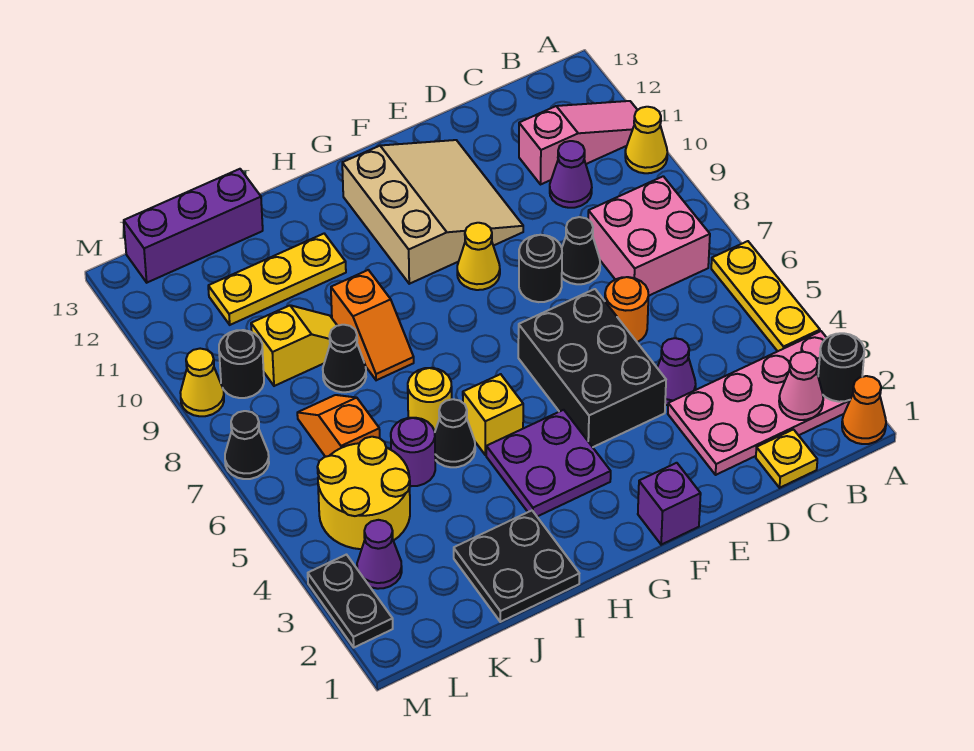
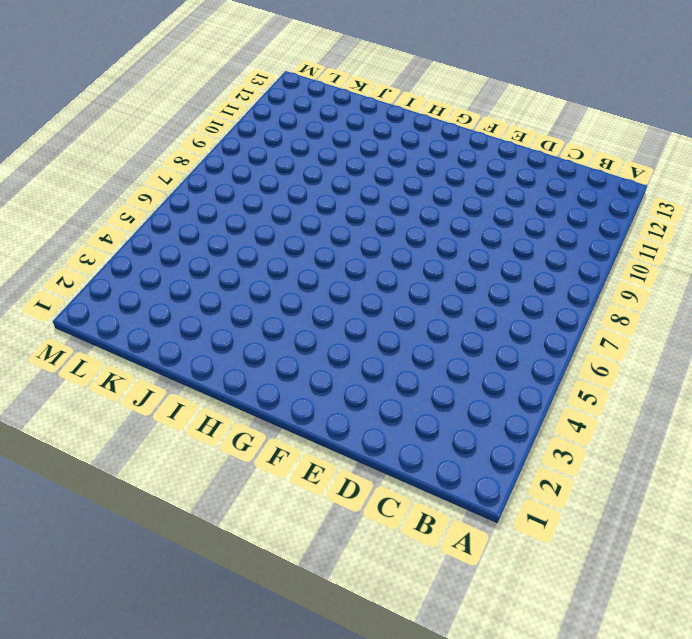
none -> orange cone A1 level 1
none -> pink plate A2:D3 level 1
none -> yellow plate A4:A6 level 1
none -> yellow cone A10 level 1

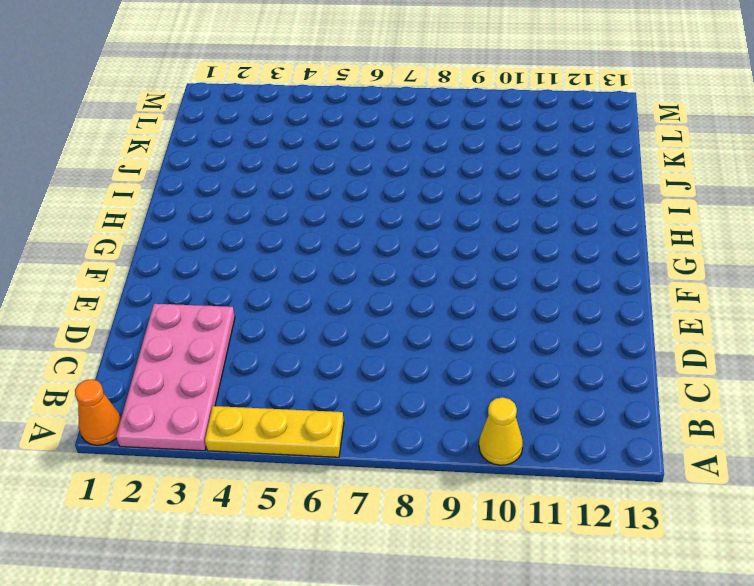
none -> pink slope A11:C11 level 1 top C
none -> pink brick B7:C8 level 1
none -> yellow plate C1 level 1
none -> purple cone C10 level 1

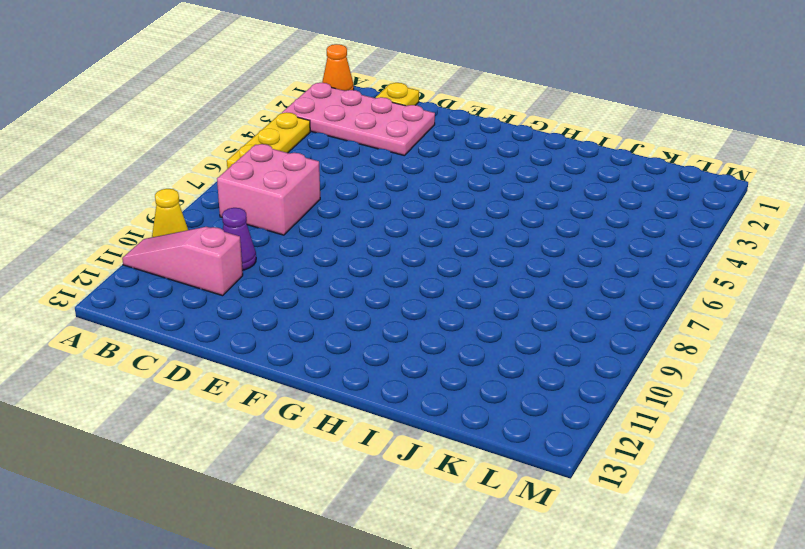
none -> purple cone D4 level 1
none -> orange round brick D6 level 1
none -> black cone D8 level 1
none -> black brick E4:F6 level 1

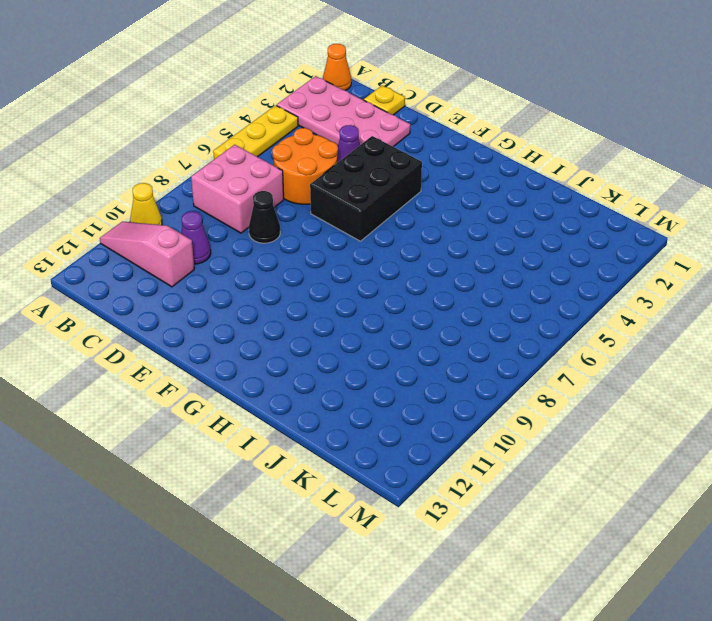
orange round brick C5:D6 level 1 -> orange round brick D6 level 1
none -> black round brick E8 level 1
none -> tan slope E10:G12 level 1 top G
none -> purple brick F1 level 1
none -> yellow cone F9 level 1

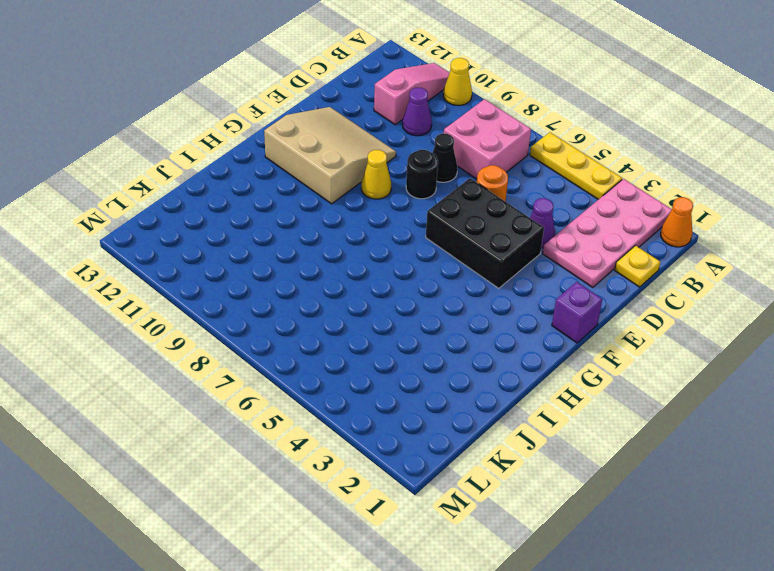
none -> purple plate G3:H4 level 1
none -> yellow brick H5 level 1
none -> black plate I1:J2 level 1
none -> black cone I5 level 1

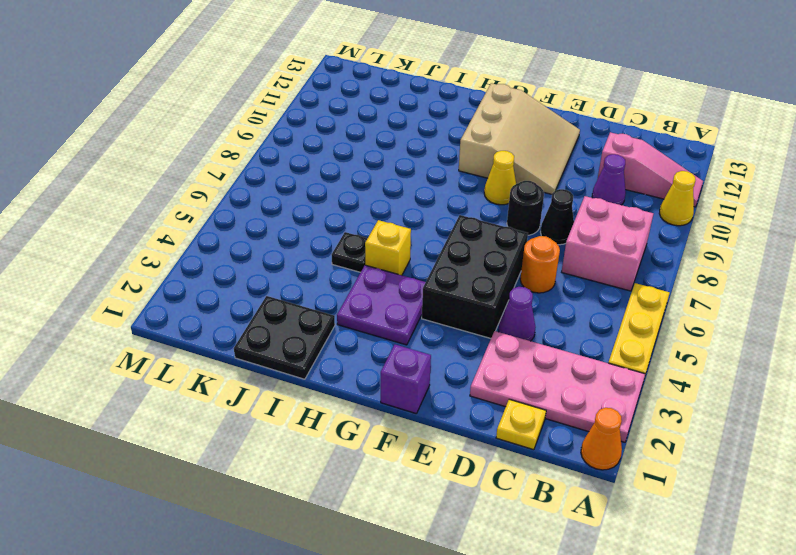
black plate I5 level 1 -> black cone I5 level 1
none -> yellow round brick I6 level 1
none -> orange slope I8:I9 level 1 top 9
none -> yellow plate I11:K11 level 1
none -> purple round brick J5 level 1

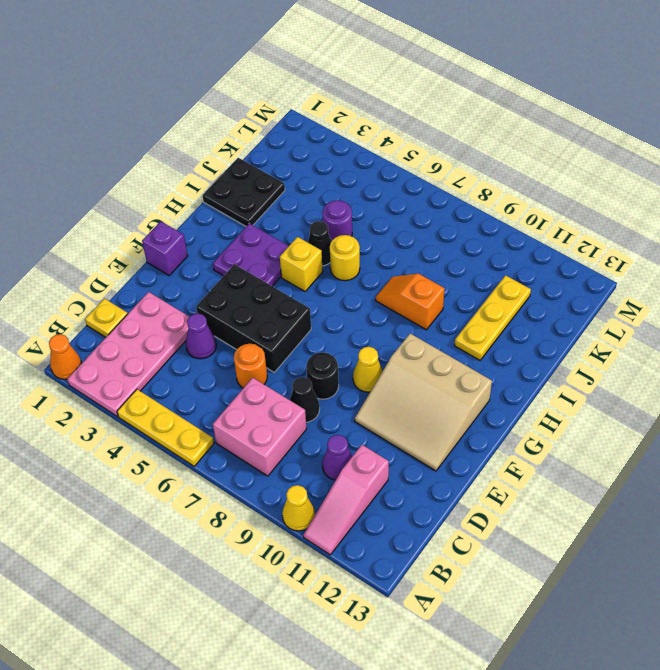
none -> black cone J8 level 1
none -> yellow slope J9:K9 level 1 top K
none -> purple brick J13:L13 level 1
none -> yellow round brick K4:L5 level 1

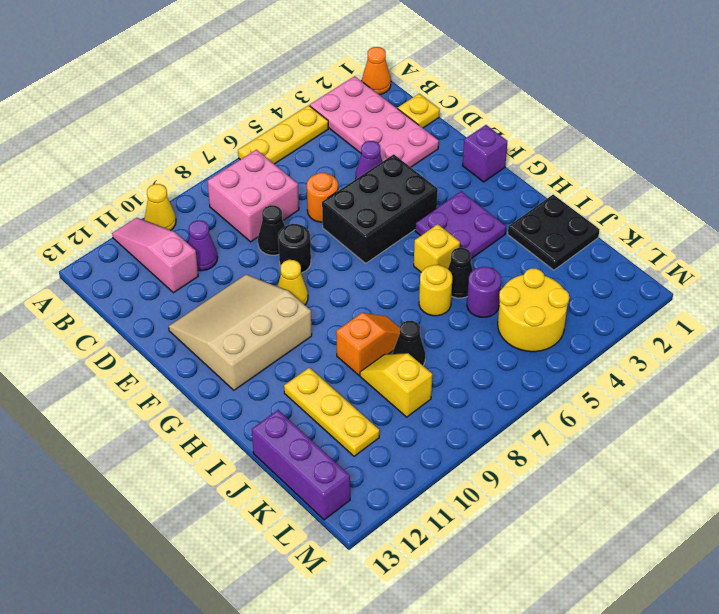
none -> orange slope K6:K7 level 1 top 6
none -> purple cone L3 level 1
none -> black round brick L9 level 1
none -> black plate M2:M3 level 1

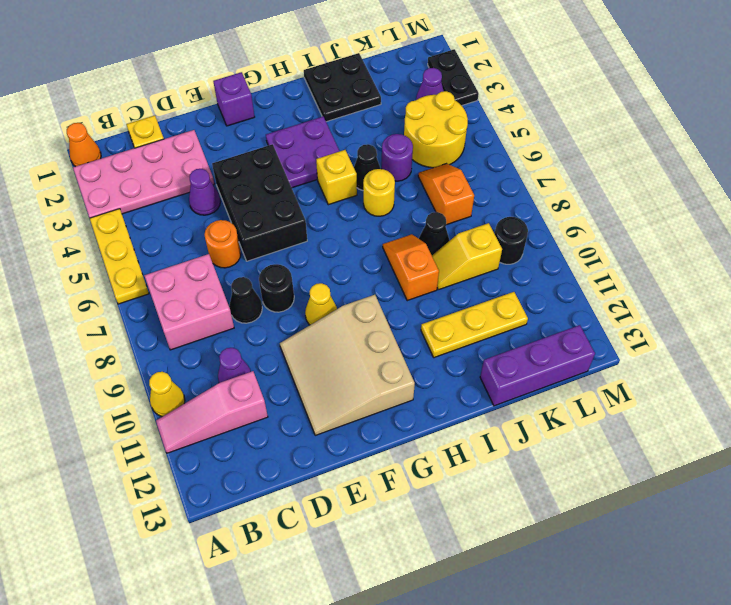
orange slope K6:K7 level 1 top 7 -> orange slope K6:K7 level 1 top 6
none -> black cone M7 level 1
none -> yellow cone M9 level 1
none -> black round brick A2 level 2
none -> pink cone B2 level 2

